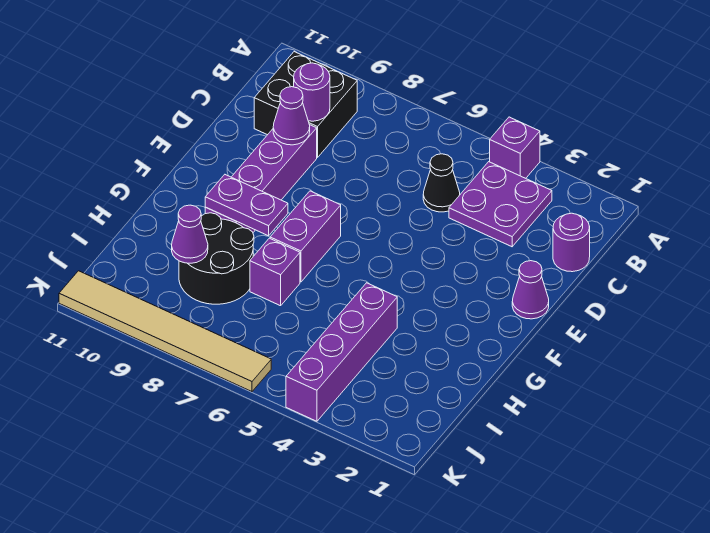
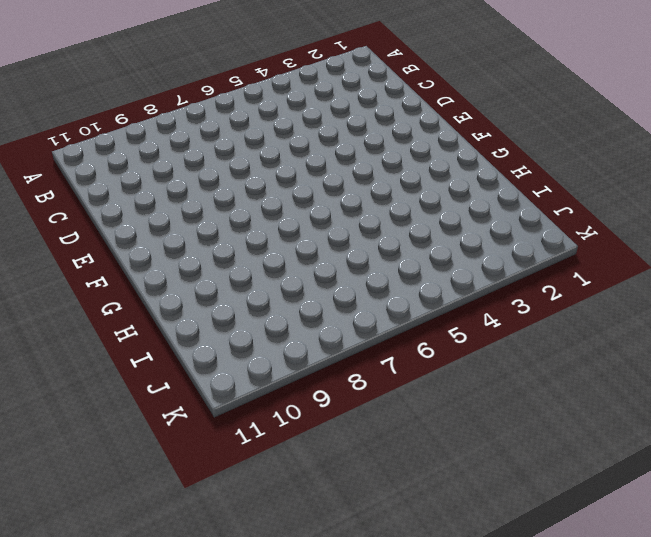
none -> purple brick A4 level 1
none -> purple plate B3:C4 level 1
none -> black brick B9:C10 level 1

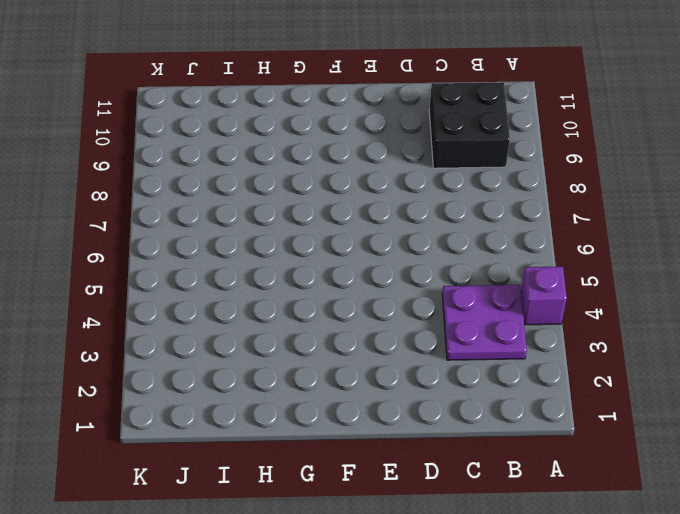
none -> purple round brick C1 level 1
none -> black cone C5 level 1
none -> purple brick D9:G9 level 1

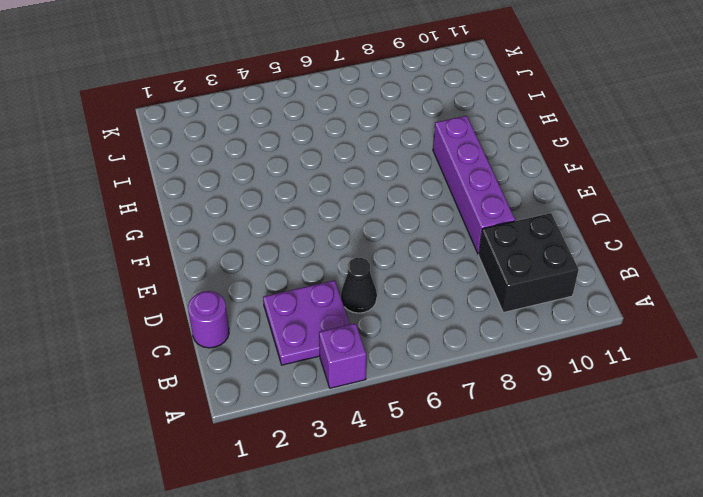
none -> purple cone E1 level 1
none -> purple brick F7:G7 level 1
none -> purple brick H4:K4 level 1

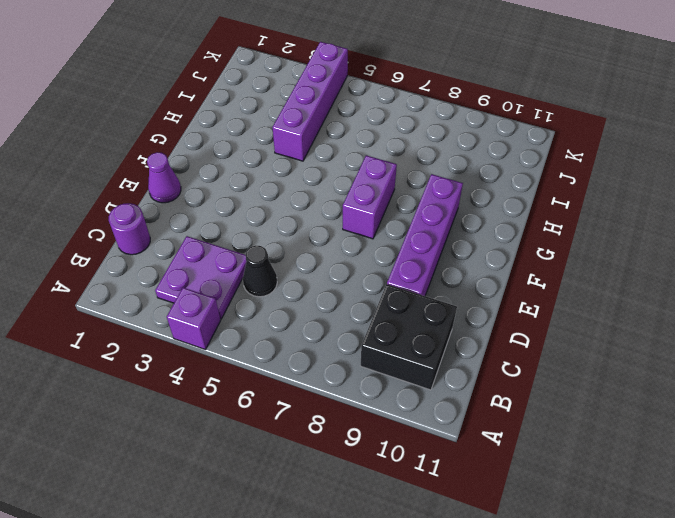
none -> purple brick H7 level 1
none -> black round brick H8:I9 level 1
none -> tan tile K6:K11 level 1

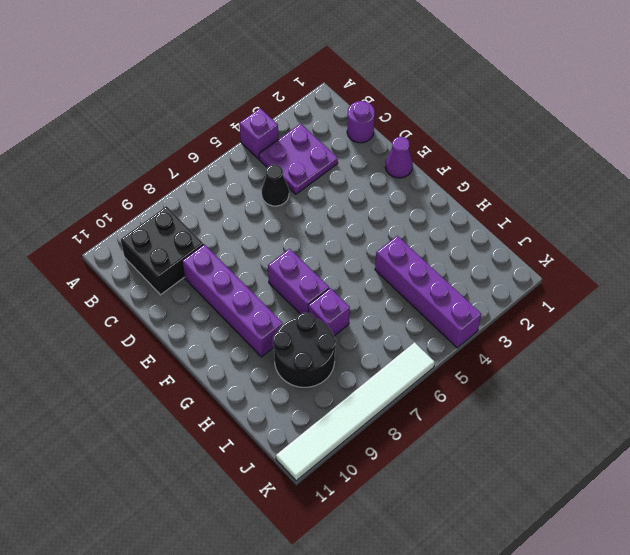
white tile K6:K11 level 1 -> tan tile K6:K11 level 1
none -> purple round brick C9 level 2
none -> purple cone D9 level 2
none -> purple plate G8:G9 level 2

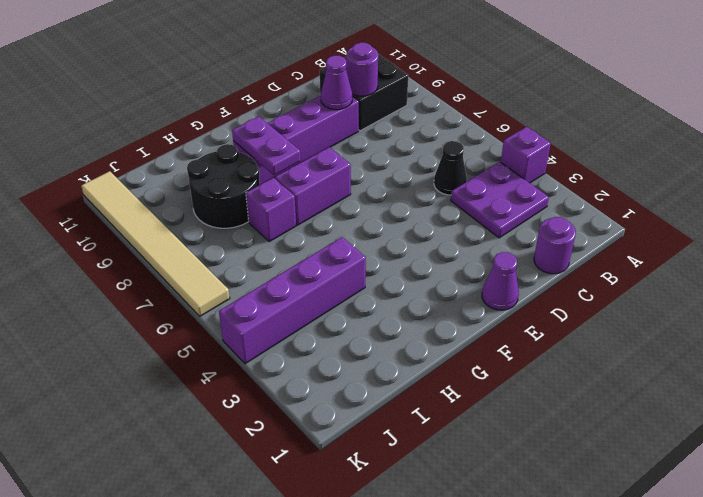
none -> purple cone I9 level 2

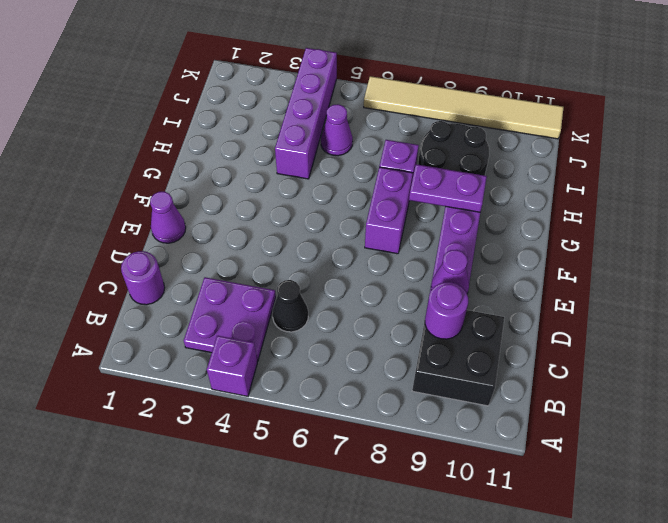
purple cone I5 level 1 -> purple cone I9 level 2

